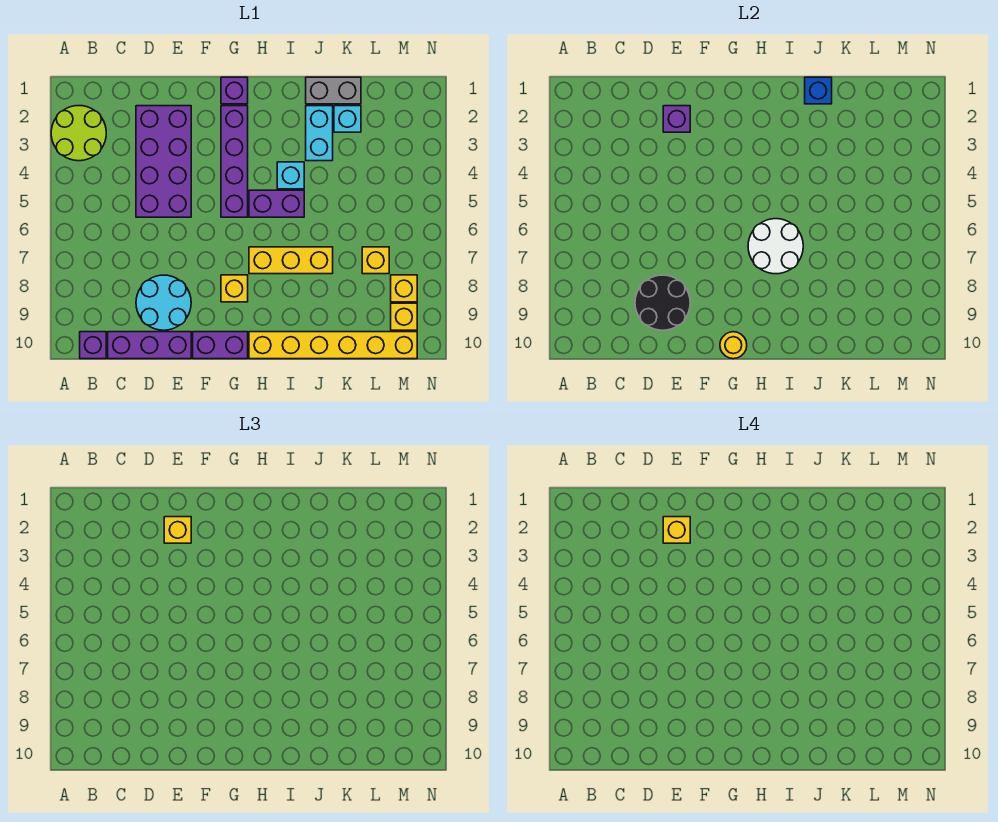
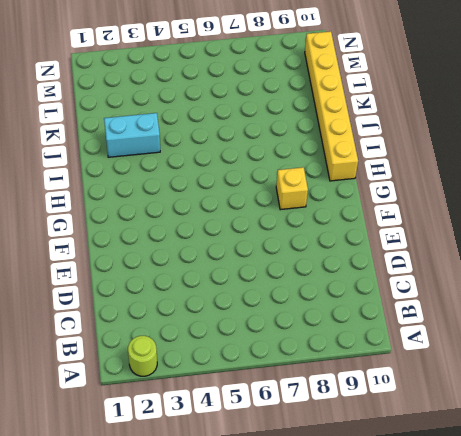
lime round brick A2 level 1 -> lime round brick A2:B3 level 1
none -> purple brick B10 level 1
none -> purple brick C10:E10 level 1
none -> purple brick D2:E5 level 1

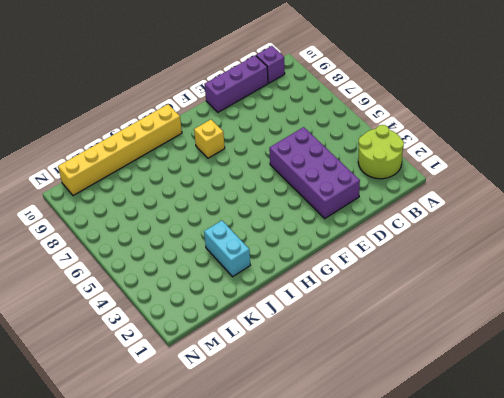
none -> cyan round brick D8:E9 level 1
none -> purple brick F10:G10 level 1
none -> purple brick G1 level 1

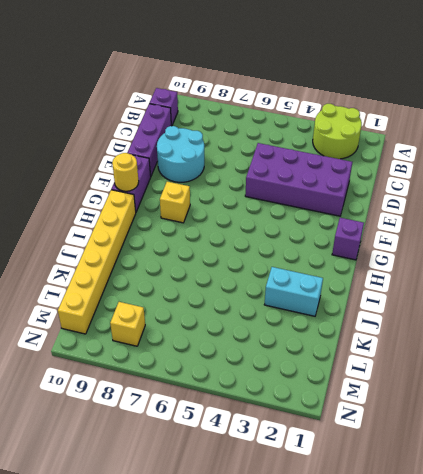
none -> purple brick G2:G5 level 1
none -> purple brick H5:I5 level 1
none -> yellow brick H7:J7 level 1

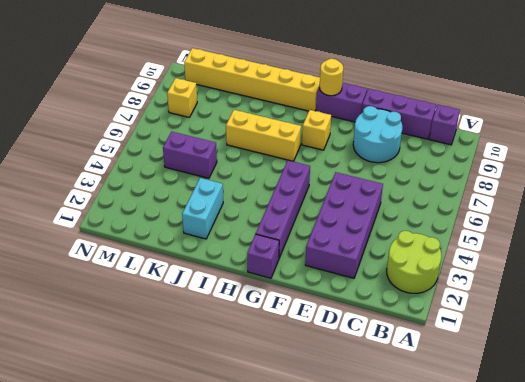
purple brick K5:L5 level 1 -> purple brick H5:I5 level 1
none -> cyan brick I4 level 1
none -> grey brick J1:K1 level 1
none -> cyan brick K2 level 1

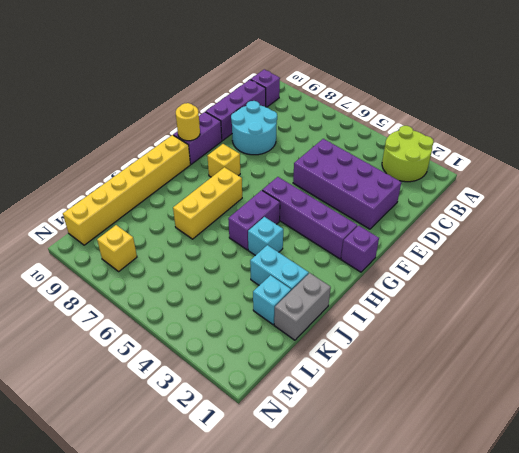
none -> yellow brick L7 level 1
none -> yellow brick M9 level 1
none -> black round brick D8:E9 level 2

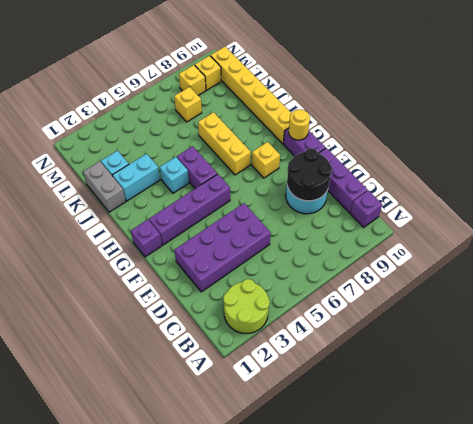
none -> purple brick E2 level 2
none -> white round brick H6:I7 level 2
none -> blue brick J1 level 2

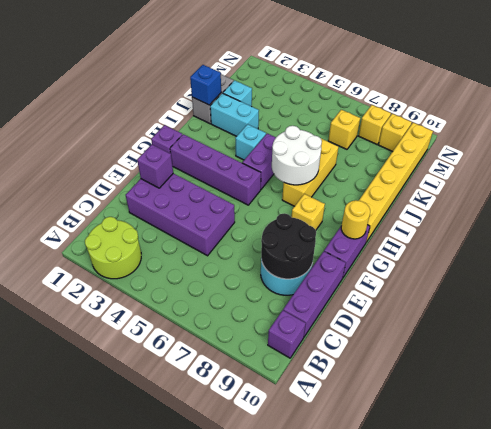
none -> yellow brick E2 level 3
none -> yellow brick E2 level 4

